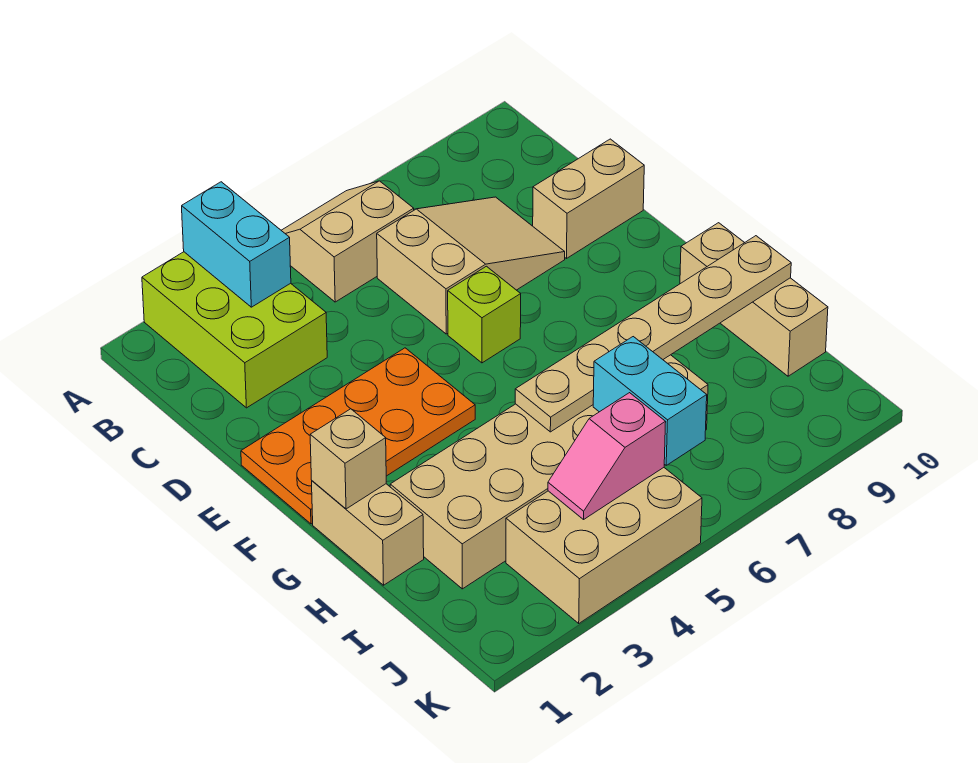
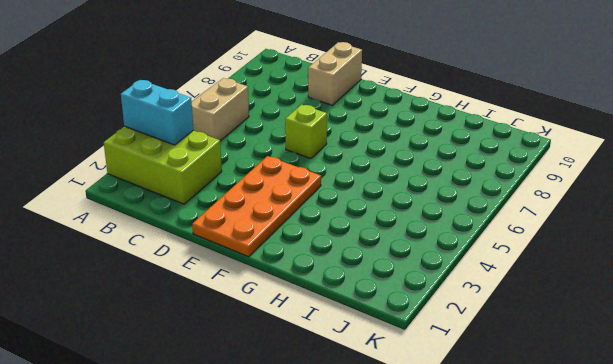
none -> tan slope C6:D8 level 1 top 6
none -> tan brick G1:H1 level 1
none -> tan brick G10:I10 level 1

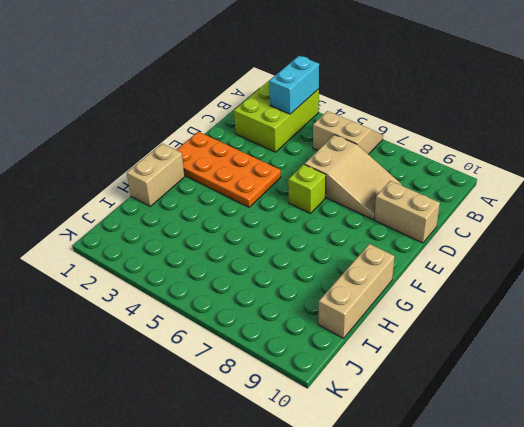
none -> tan brick H2:I7 level 1
none -> tan brick J3:K5 level 1
none -> tan brick G1 level 2

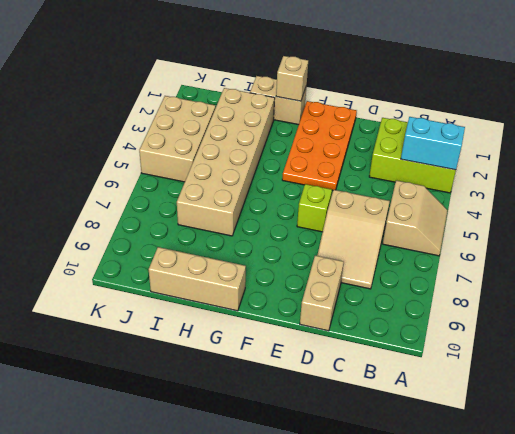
none -> tan plate H5:H10 level 2
none -> cyan brick I6:J6 level 2
none -> pink slope J4:J5 level 2 top 5

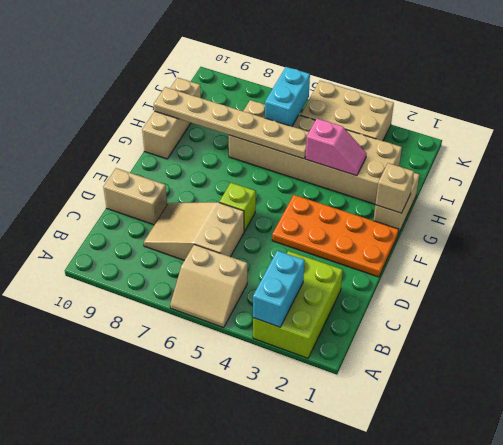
pink slope H3:H4 level 2 top 4 -> pink slope J4:J5 level 2 top 5

